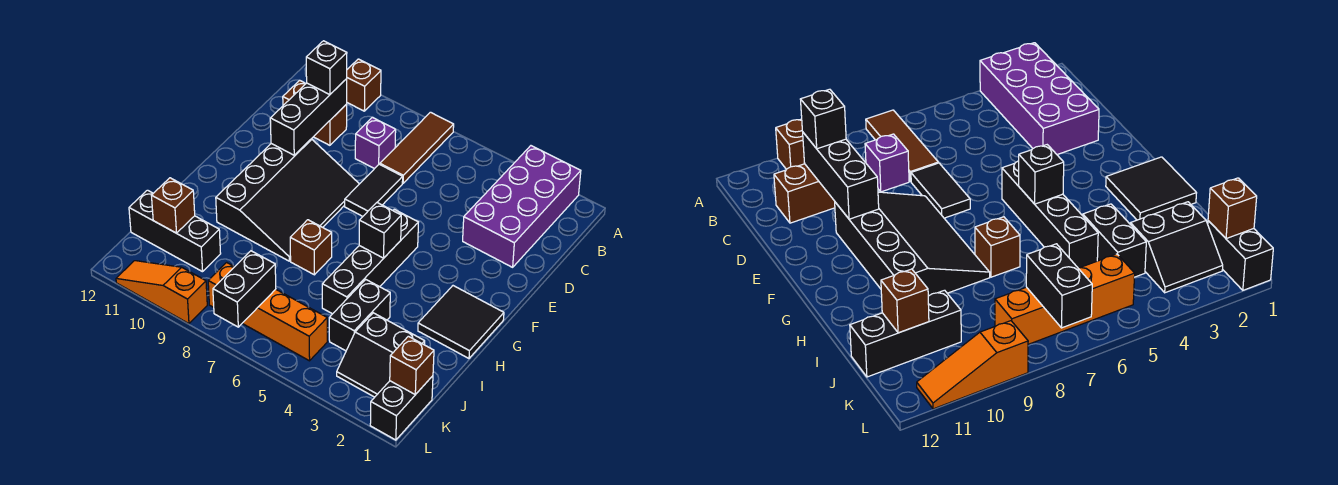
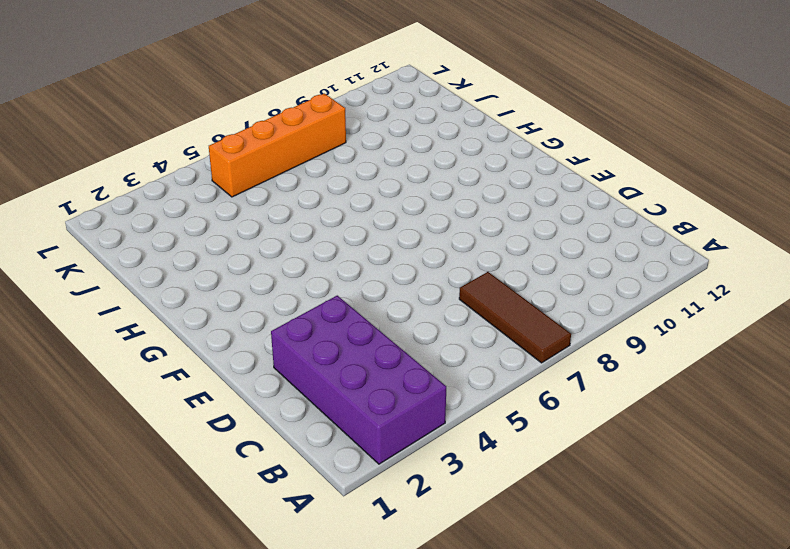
none -> brown brick A10 level 1
none -> purple brick C8 level 1
none -> brown brick C10:C11 level 1

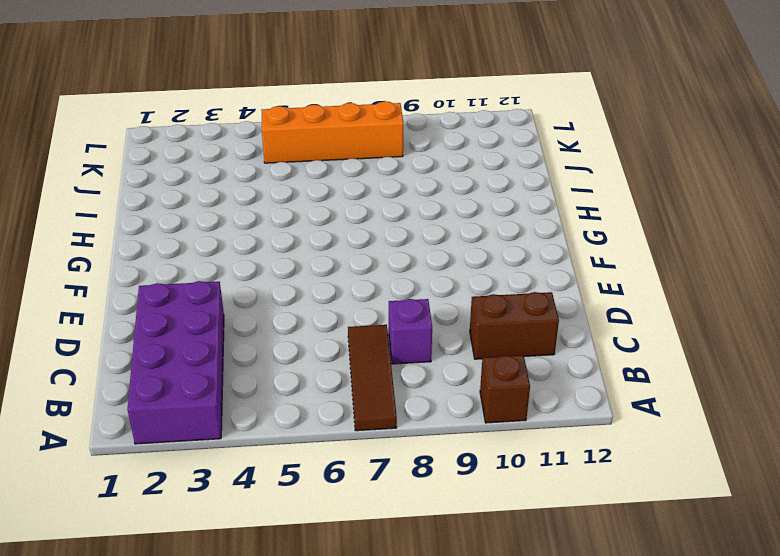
none -> black tile D7:E7 level 1
none -> black slope E8:H10 level 1 top 10
none -> black brick F5:I5 level 1

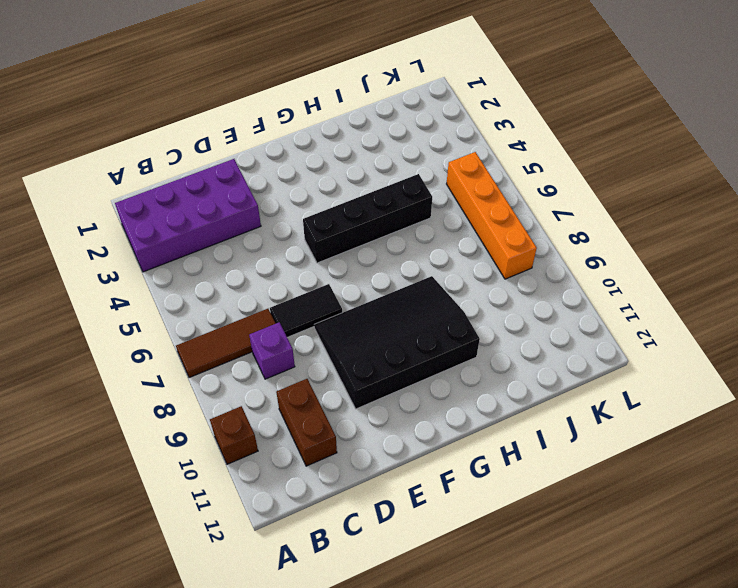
none -> black tile G1:H2 level 1
none -> brown brick H7 level 1
none -> black brick I4:J4 level 1

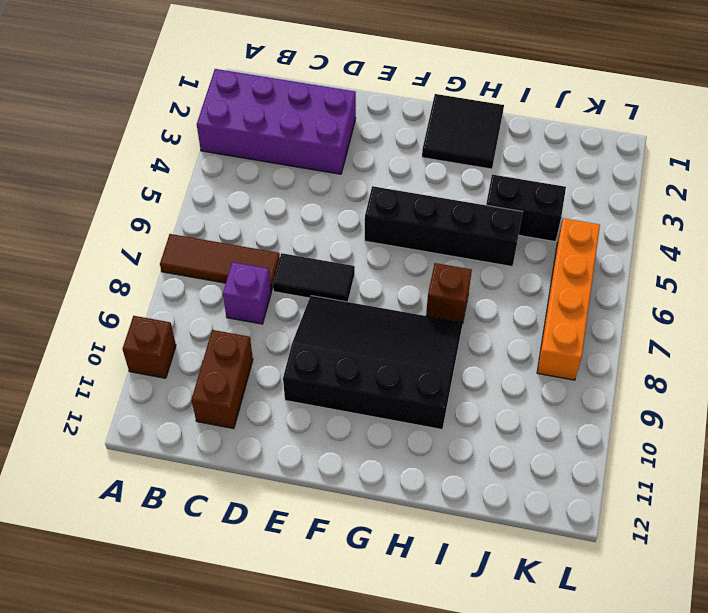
none -> black slope J2:K3 level 1 top J
none -> black brick J10:J12 level 1
none -> black brick K1:L1 level 1

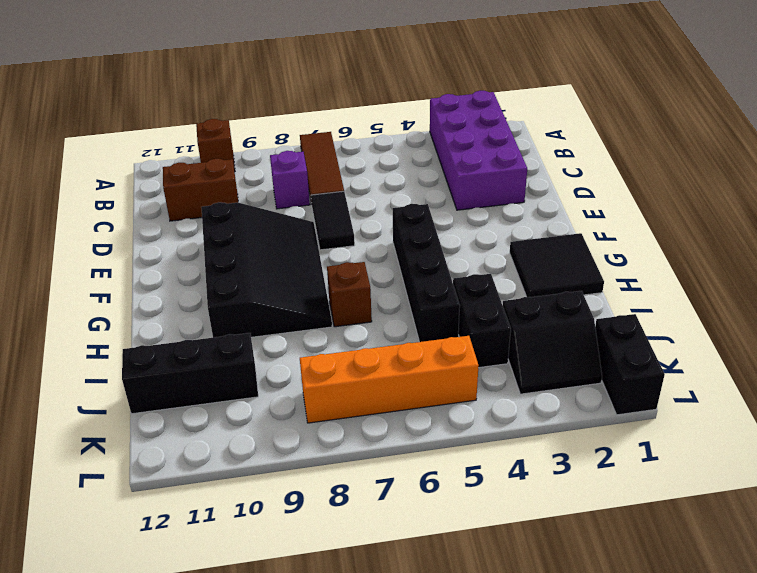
none -> orange slope L9:L11 level 1 top 9
none -> black brick C10:E10 level 2
none -> black brick G5 level 2

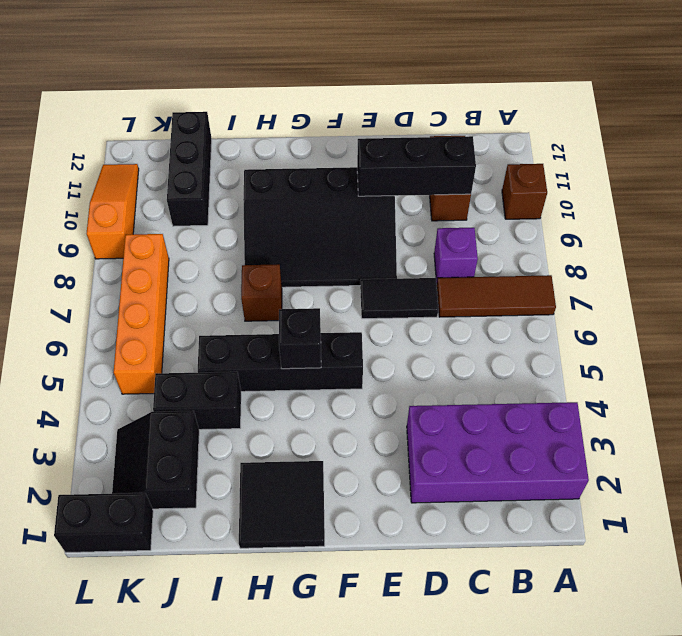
none -> brown brick J11 level 2
none -> brown brick K1 level 2
none -> black brick K7:L7 level 2

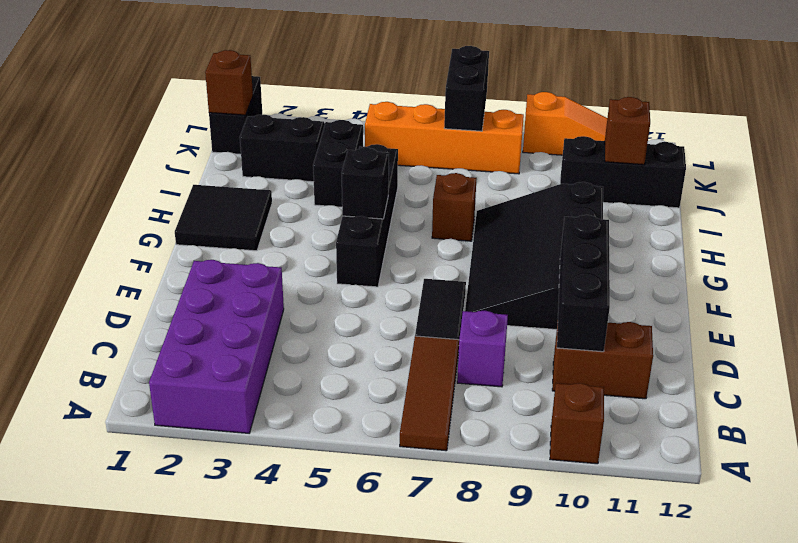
none -> black brick C10 level 3

